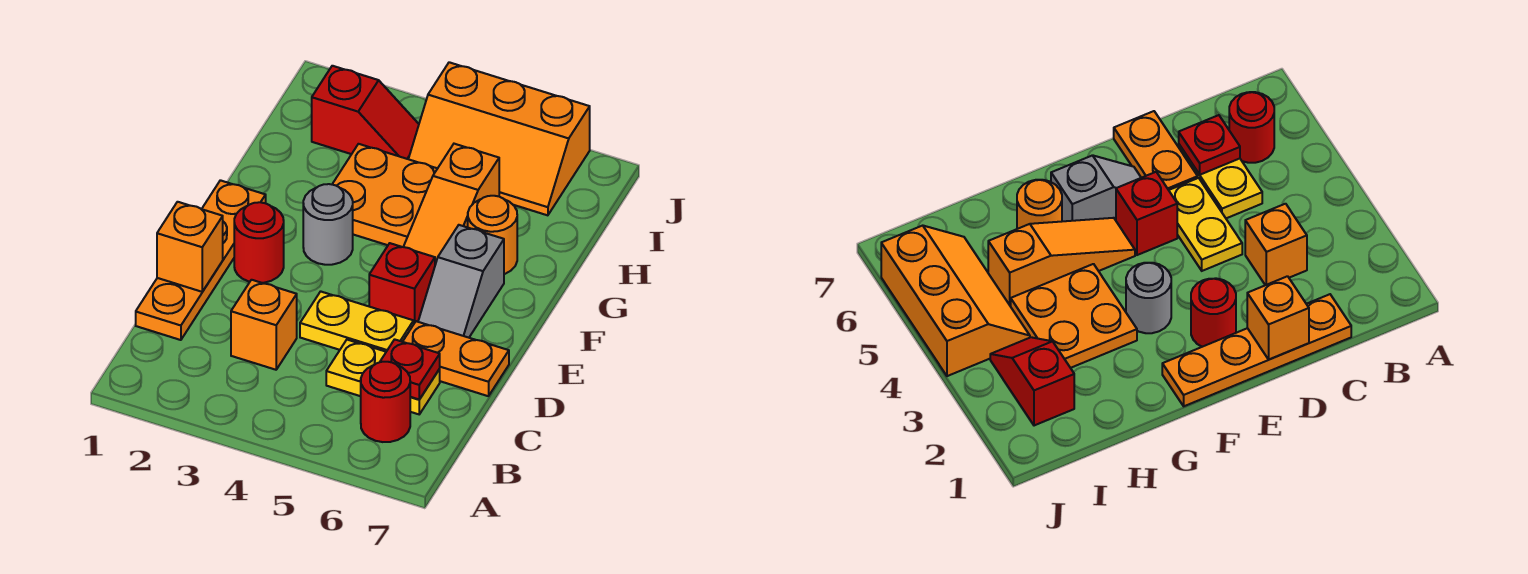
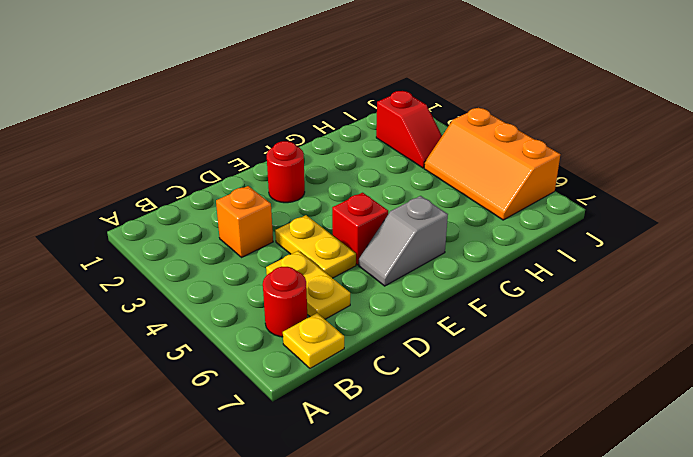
yellow plate B7 level 1 -> none
none -> orange plate C1:F1 level 1
none -> orange plate D6:D7 level 1
none -> grey round brick F3 level 1

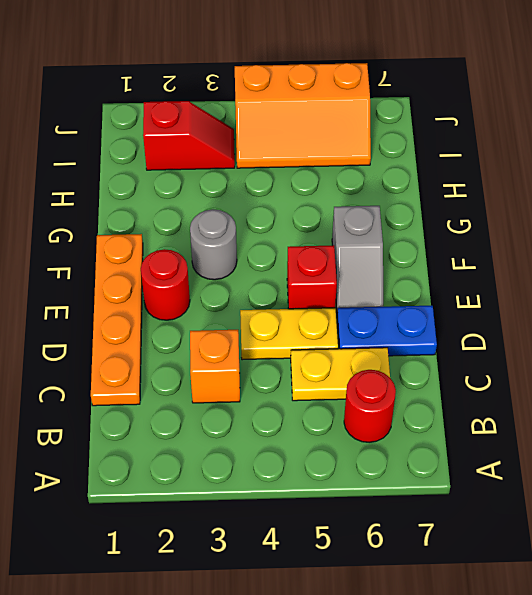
blue plate D6:D7 level 1 -> orange plate D6:D7 level 1
none -> orange slope F5:H5 level 1 top H
none -> orange plate G3:H4 level 1
none -> orange round brick G6 level 1

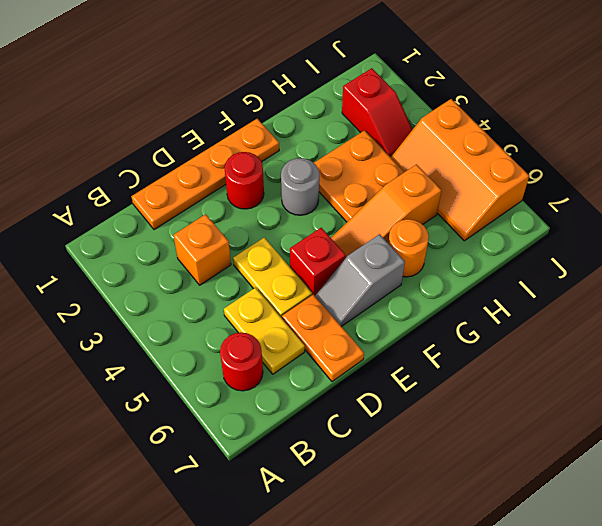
none -> red plate C6 level 2
none -> orange brick D1 level 2

